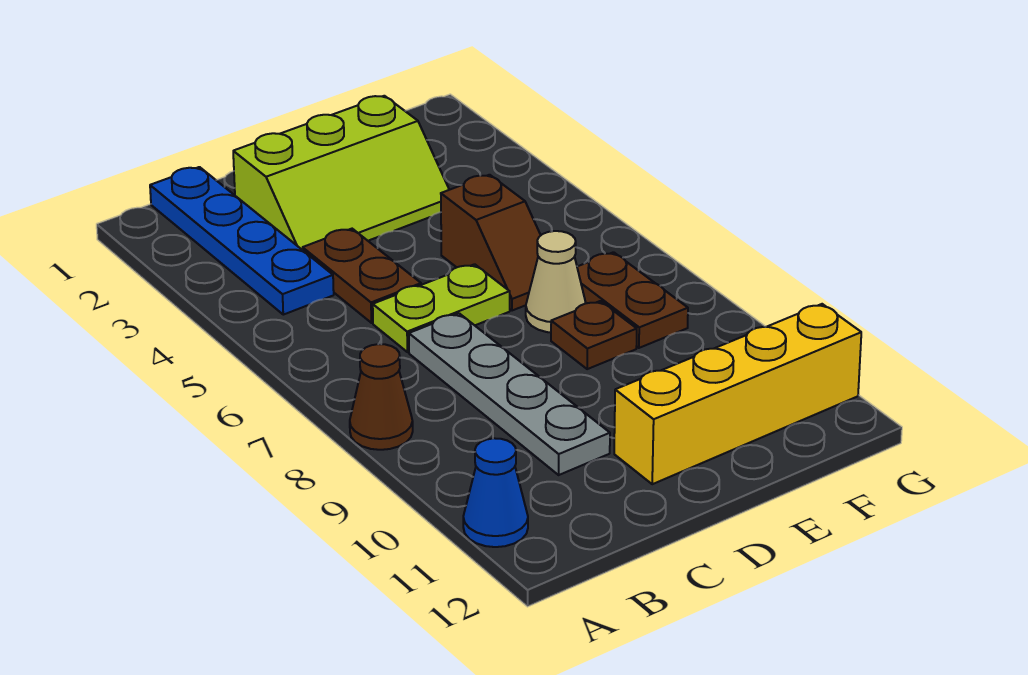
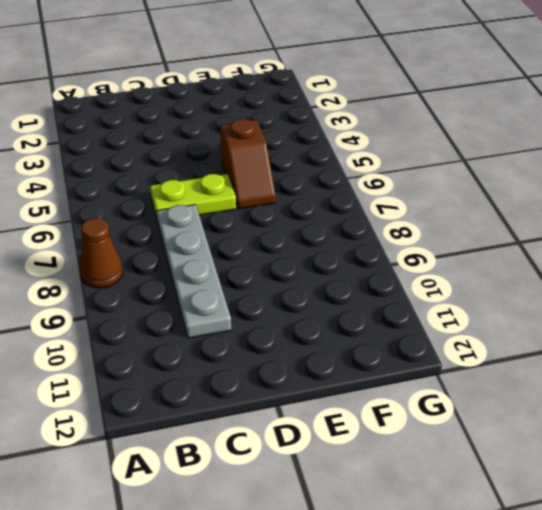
none -> blue cone A11 level 1
none -> blue plate B1:B4 level 1
none -> lime slope C2:E3 level 1 top 2

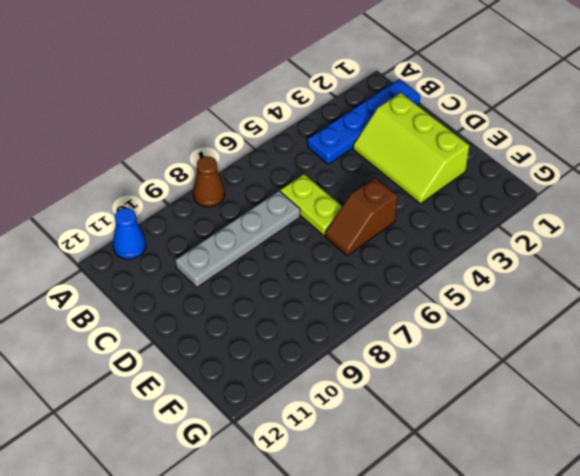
none -> brown plate C4:C5 level 1
none -> yellow brick D11:G11 level 1
none -> tan cone E7 level 1

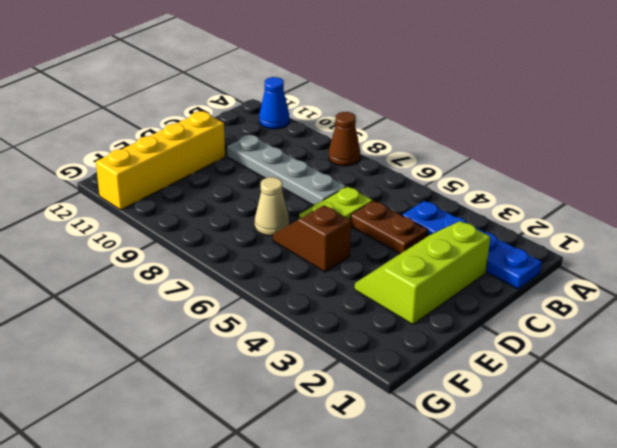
none -> brown plate E8 level 1
none -> brown plate F7:F8 level 1

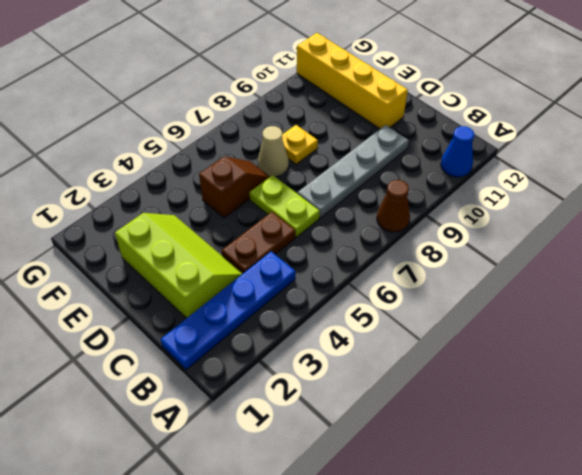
yellow plate E8 level 1 -> brown plate E8 level 1
none -> brown plate F7:F8 level 1

